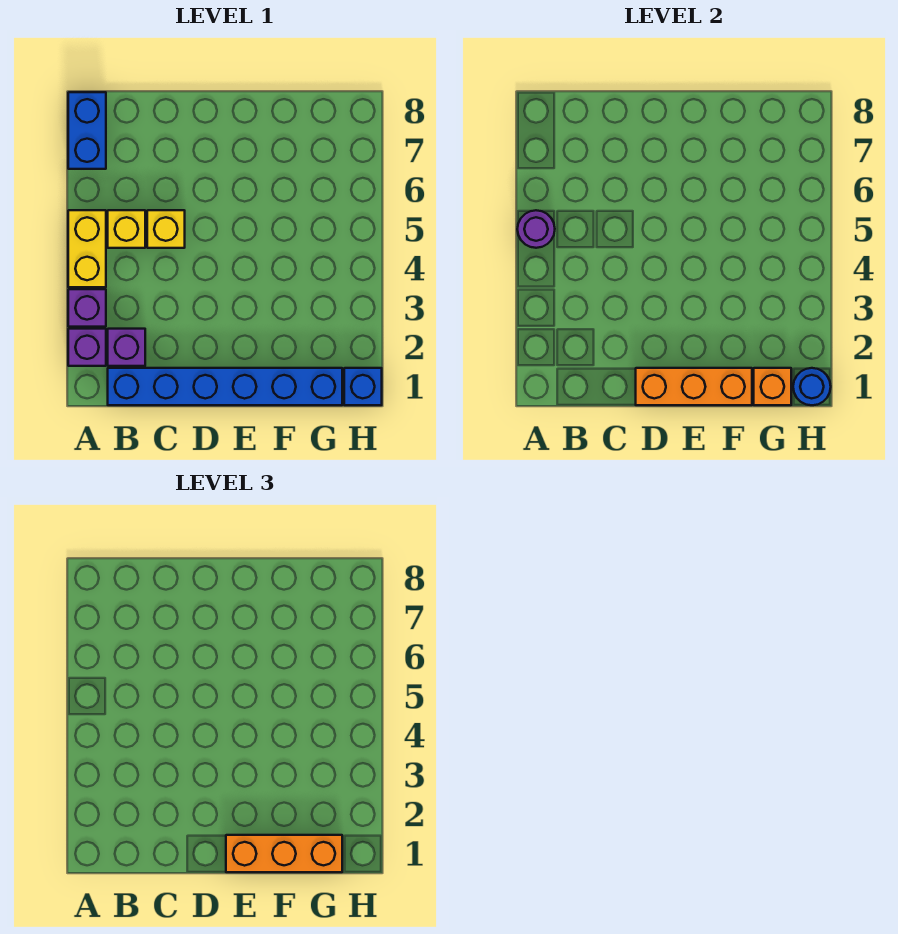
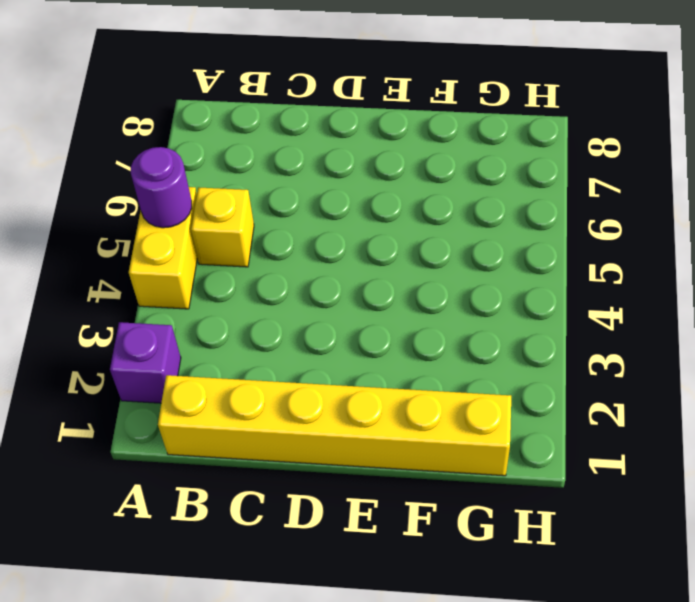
yellow brick B1:G1 level 1 -> blue brick B1:G1 level 1
none -> purple brick A3 level 1
none -> blue brick A7:A8 level 1
none -> purple brick B2 level 1

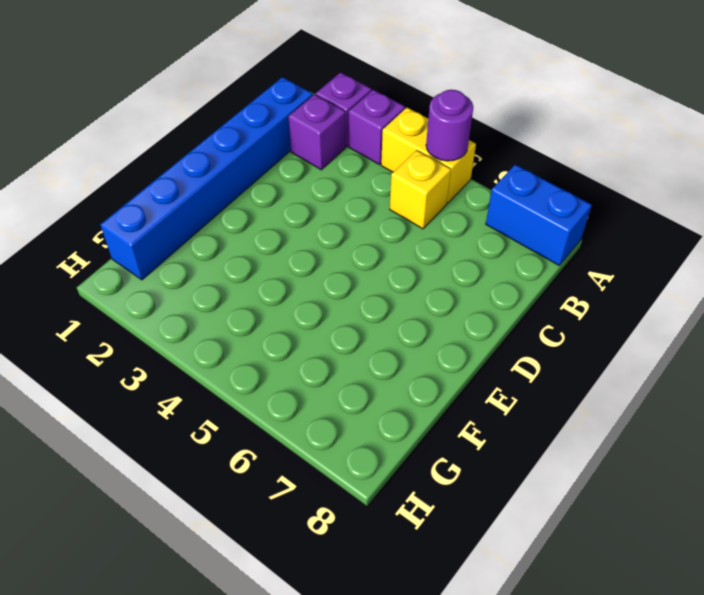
none -> yellow brick C5 level 1
none -> blue brick H1 level 1
none -> orange brick D1:F1 level 2

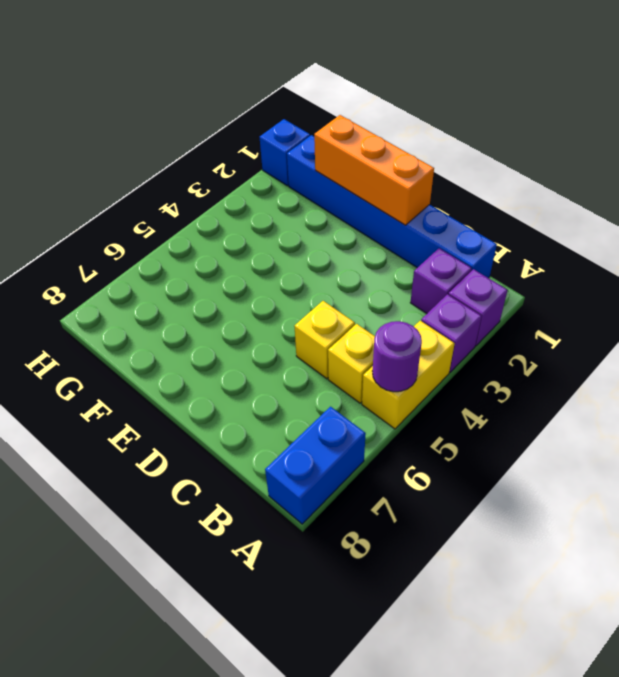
none -> orange brick G1 level 2
none -> blue round brick H1 level 2
none -> orange brick E1:G1 level 3

